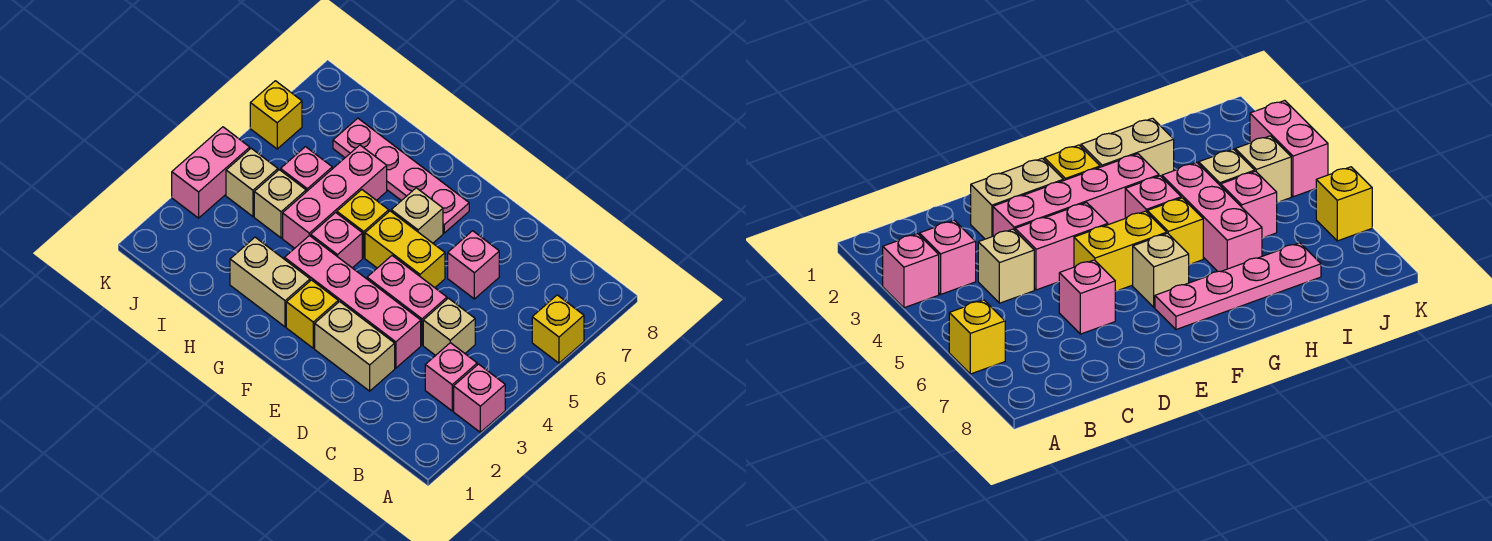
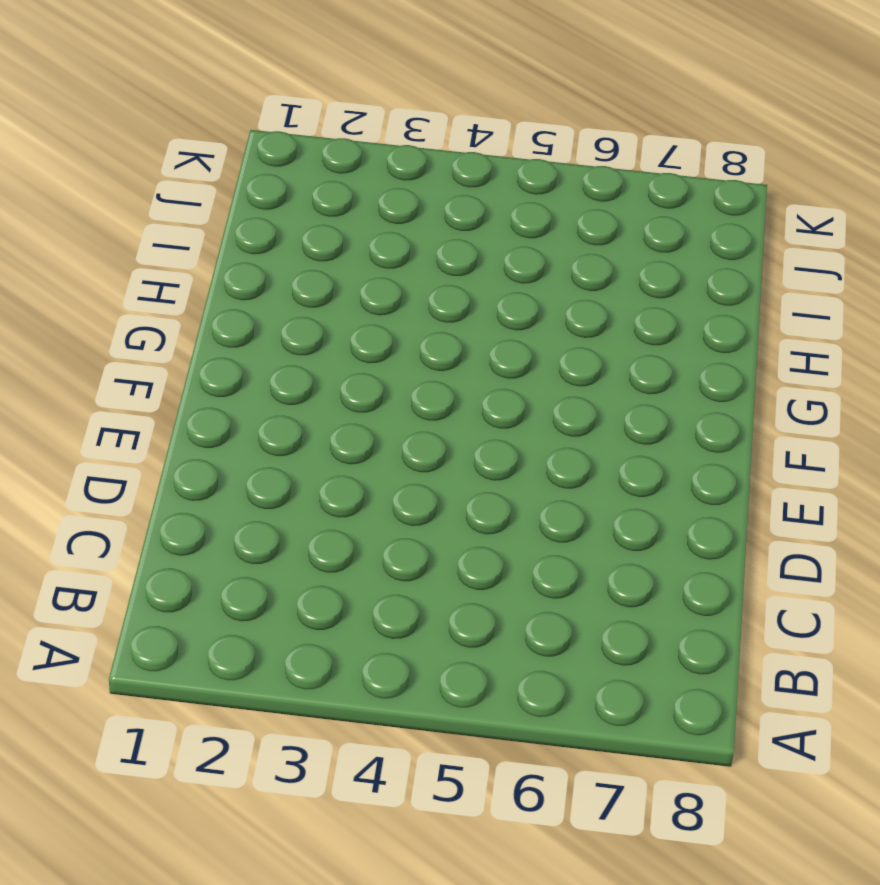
none -> pink brick A3 level 1
none -> yellow brick A6 level 1
none -> pink brick B3 level 1

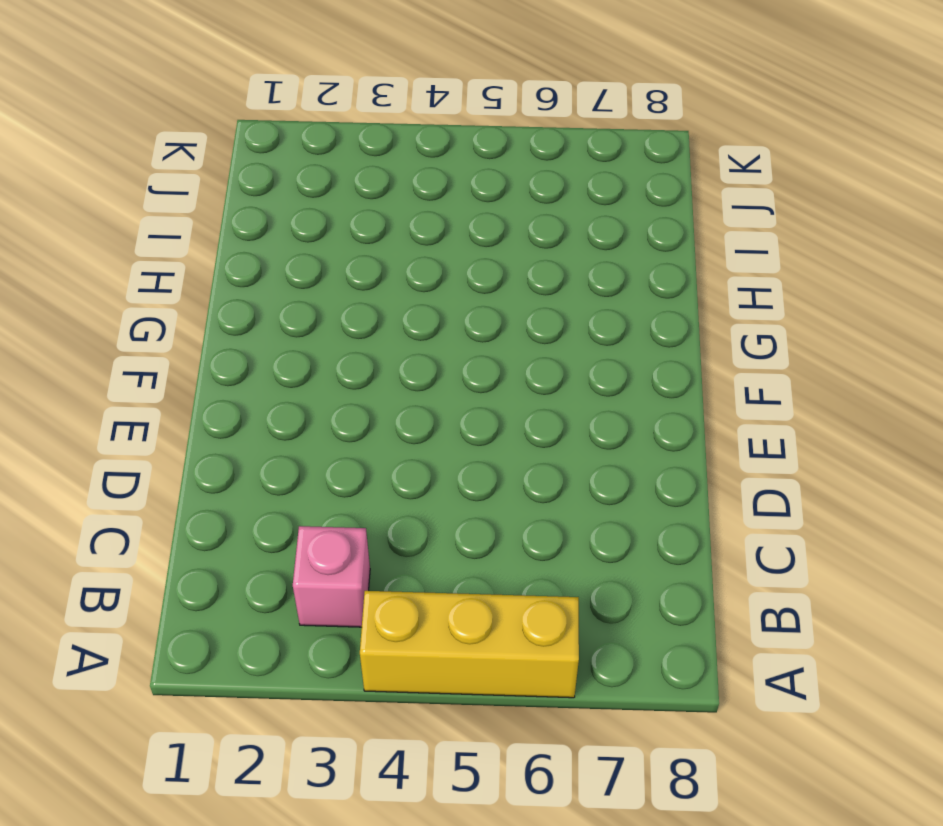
yellow brick A4:A6 level 1 -> yellow brick A6 level 1
none -> pink brick A3 level 1
none -> tan brick C4 level 1
none -> tan brick D2:E2 level 1

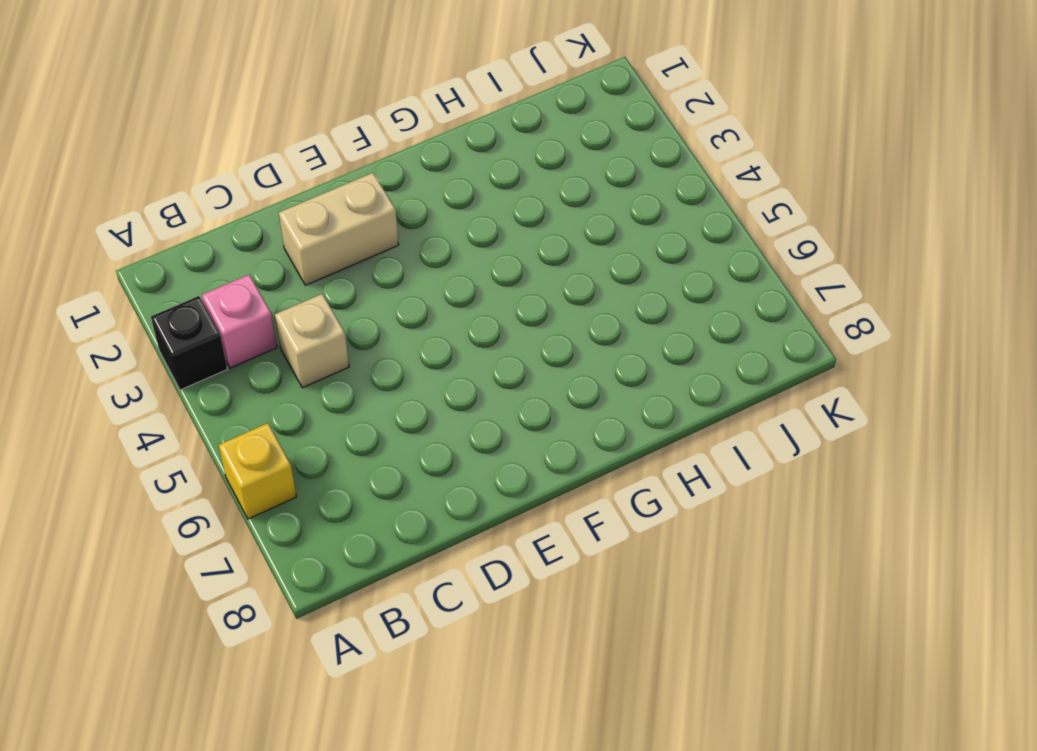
black brick A3 level 1 -> pink brick A3 level 1
none -> pink brick D3:G3 level 1
none -> pink brick D4:E4 level 1
none -> pink brick D6 level 1

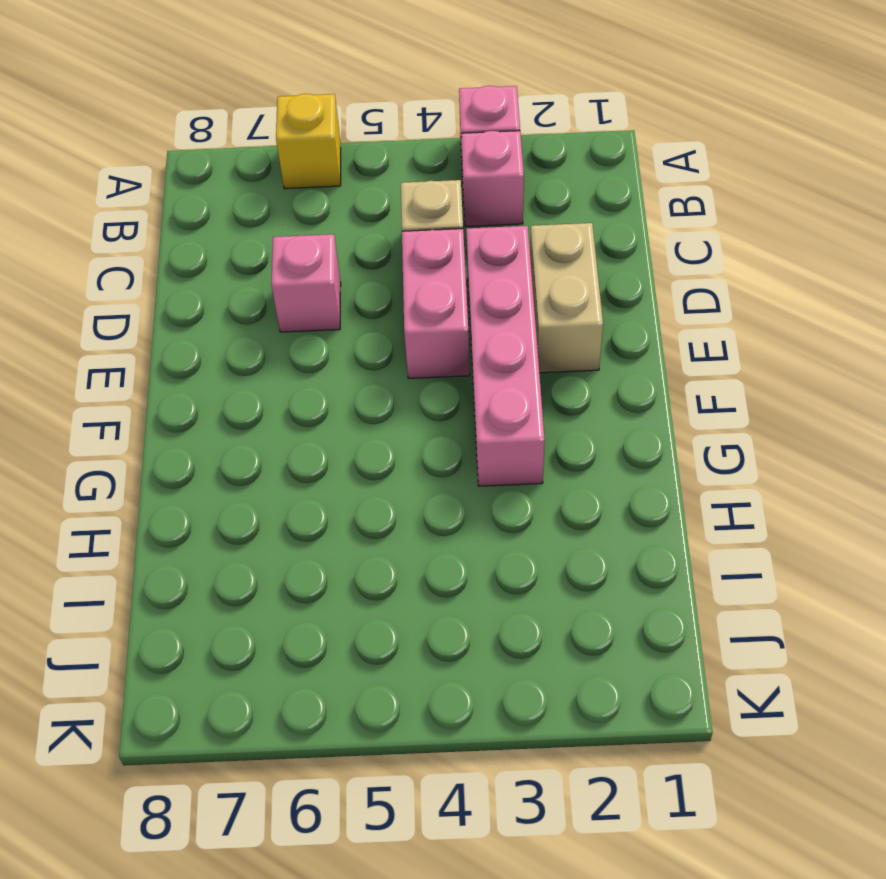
none -> yellow brick E5:F5 level 1
none -> yellow brick F2 level 1
none -> tan brick F6 level 1

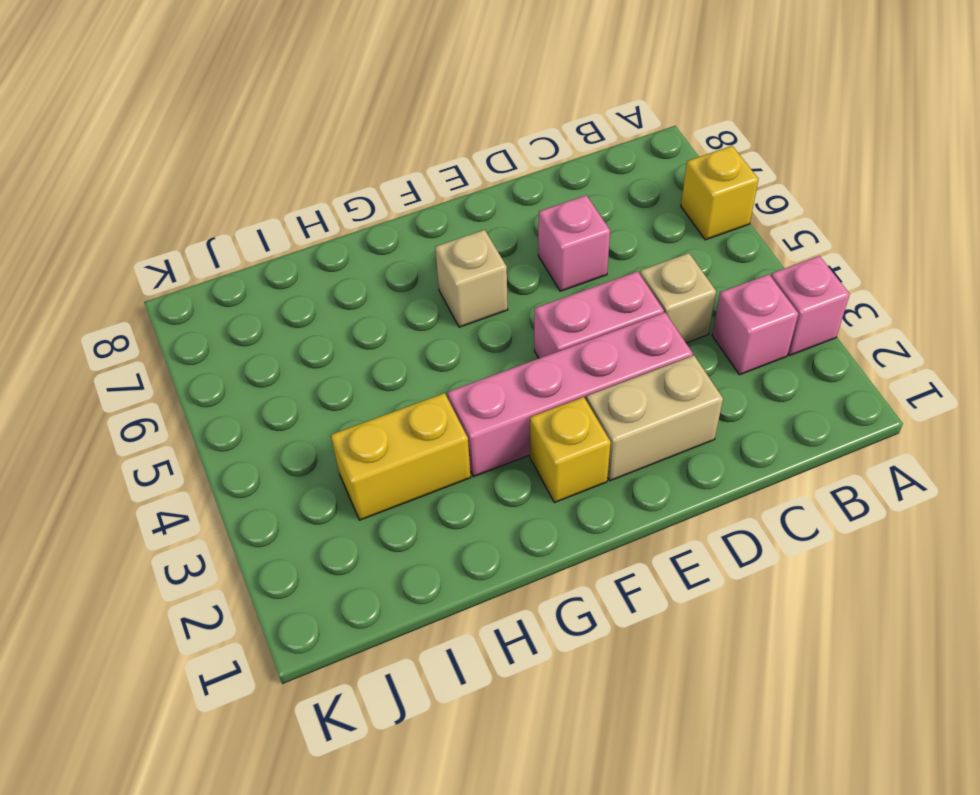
yellow brick H3:I3 level 1 -> yellow brick E5:F5 level 1
none -> pink plate F7:I7 level 1
none -> tan brick G2:H2 level 1
none -> pink brick G4 level 1

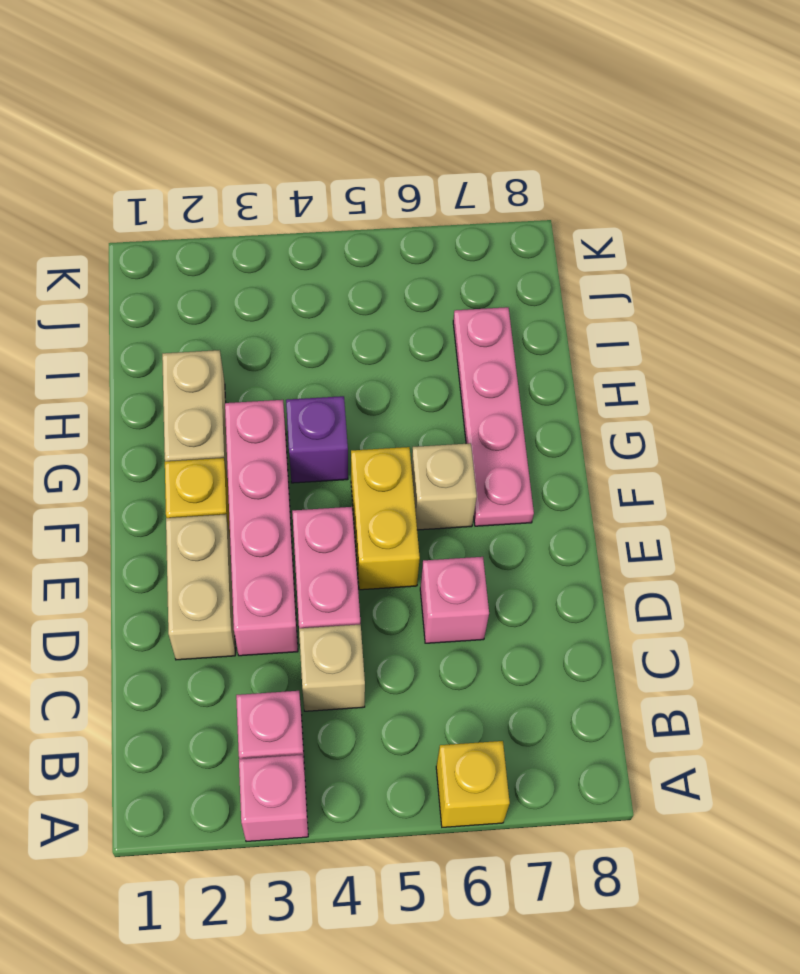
purple brick G4 level 1 -> pink brick G4 level 1
none -> yellow brick G5 level 1
none -> pink brick H4:H6 level 1
none -> tan brick I4 level 1

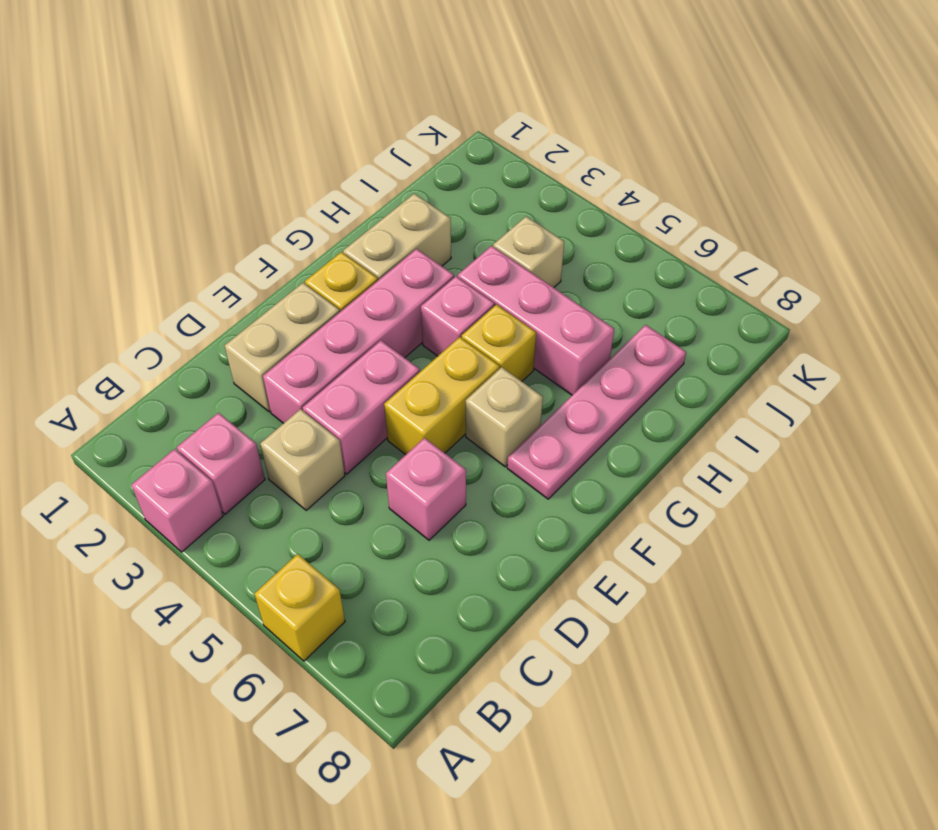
none -> pink brick I5 level 1
none -> tan brick J4 level 1
none -> pink brick K3:K4 level 1

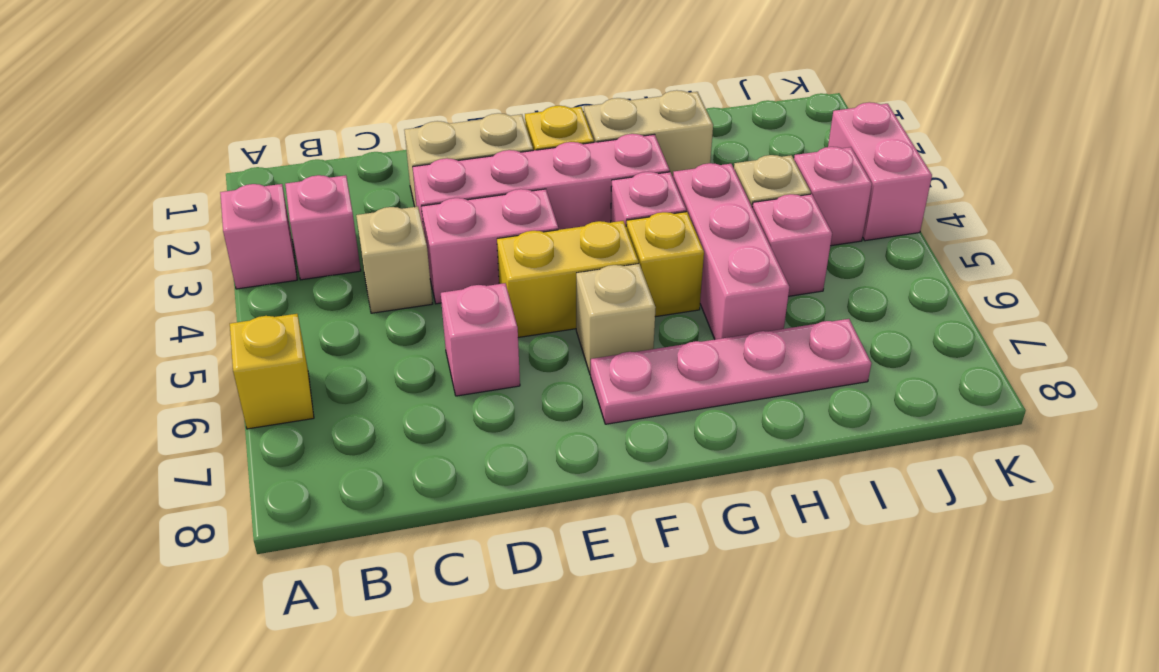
pink brick J4 level 1 -> tan brick J4 level 1
none -> yellow brick K6 level 1

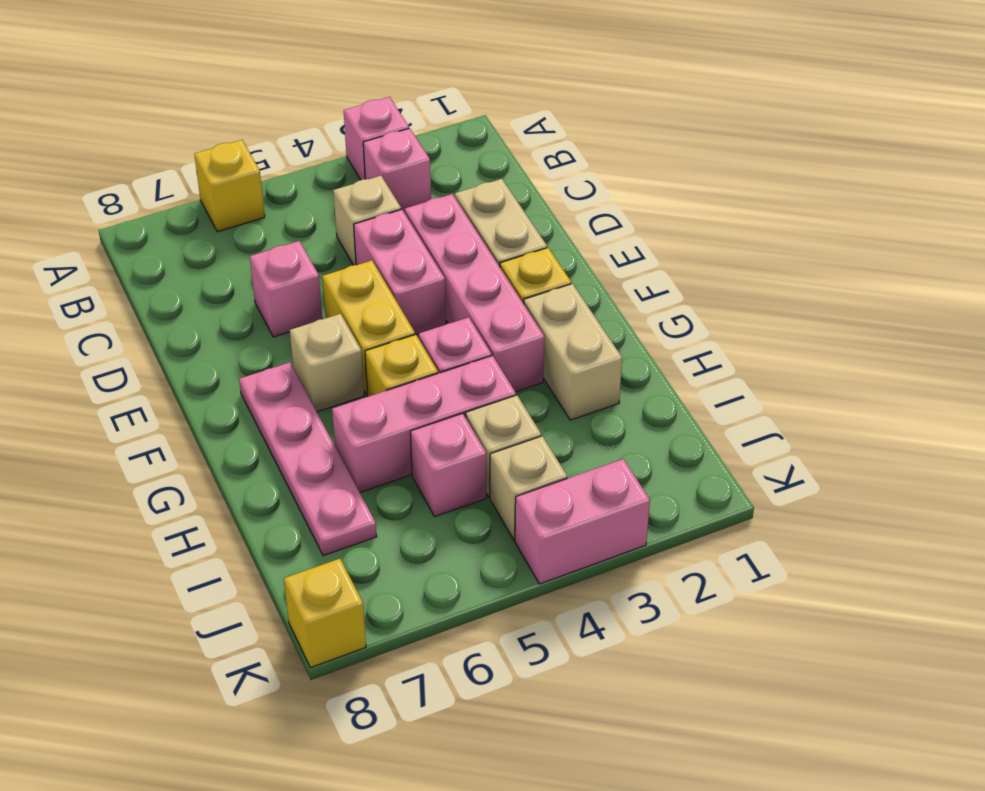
yellow brick K8 level 1 -> yellow brick K6 level 1

